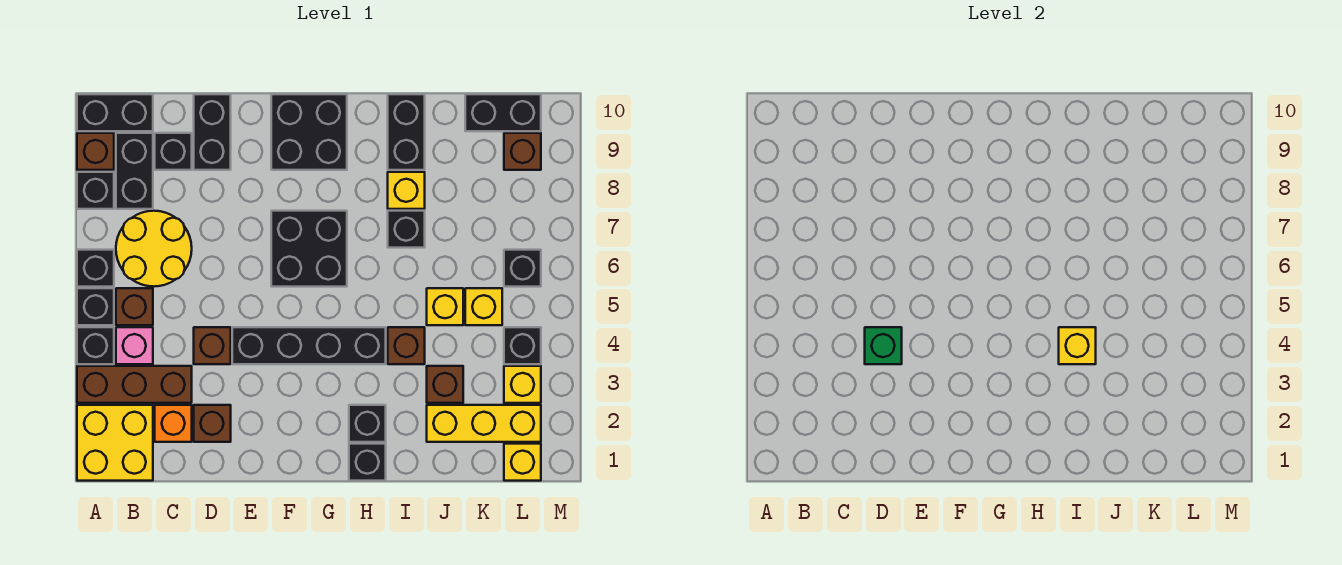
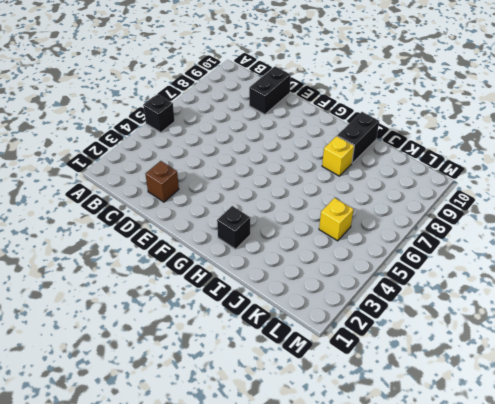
none -> yellow brick A1:B2 level 1
none -> brown brick A3:C3 level 1
none -> black brick A4 level 1
none -> black brick A6 level 1

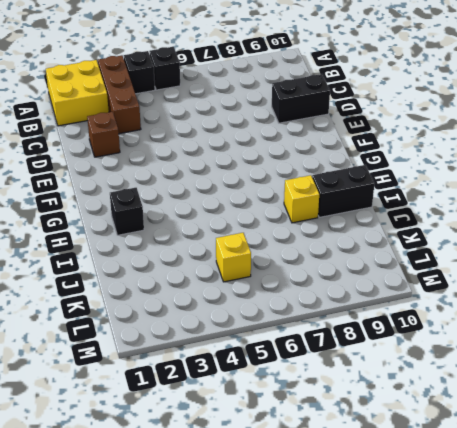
none -> black brick A6 level 1
none -> black brick A8 level 1
none -> brown brick A9 level 1
none -> black brick A10:B10 level 1

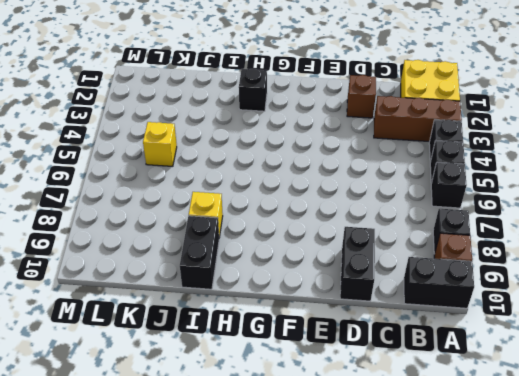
none -> pink brick B4 level 1
none -> brown brick B5 level 1
none -> yellow round brick B6:C7 level 1
none -> black brick B8:B9 level 1

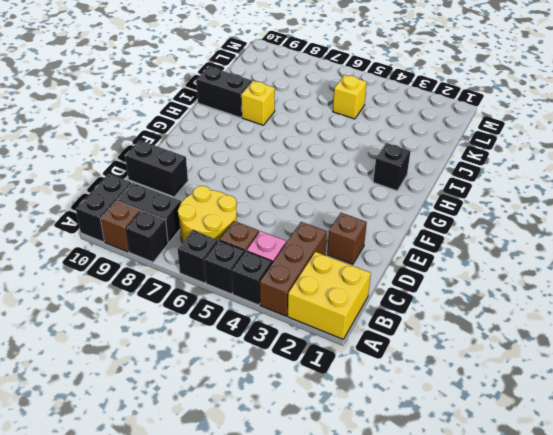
none -> orange brick C2 level 1
none -> black brick C9 level 1
none -> brown brick D4 level 1
none -> black brick E4:H4 level 1

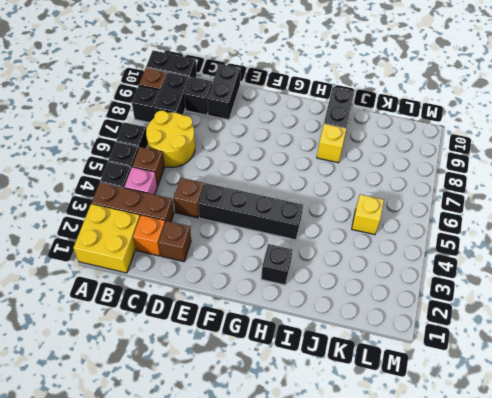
none -> black brick F6:G7 level 1
none -> black brick F9:G10 level 1
none -> black brick H1 level 1
none -> brown brick I4 level 1

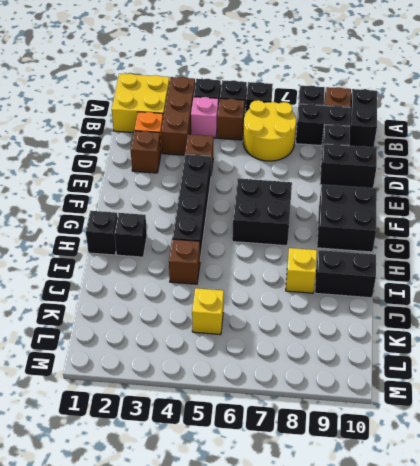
none -> black brick I7 level 1
none -> yellow brick J2:L2 level 1
none -> brown brick J3 level 1
none -> yellow brick J5 level 1

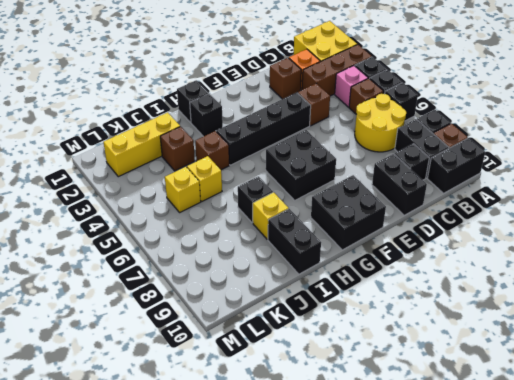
none -> black brick K10:L10 level 1
none -> yellow brick L1 level 1
none -> yellow brick L3 level 1
none -> black brick L4 level 1

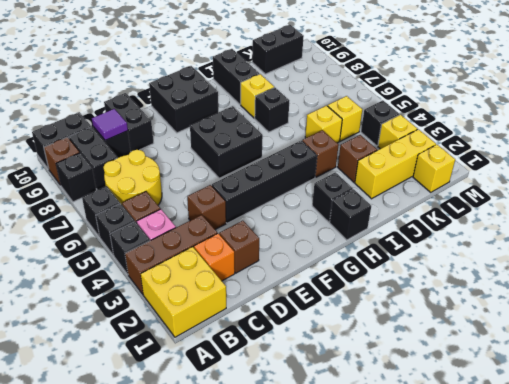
purple tile C9 level 2 -> none
none -> black brick L6 level 1
none -> brown brick L9 level 1
none -> green brick D4 level 2
none -> yellow brick I4 level 2

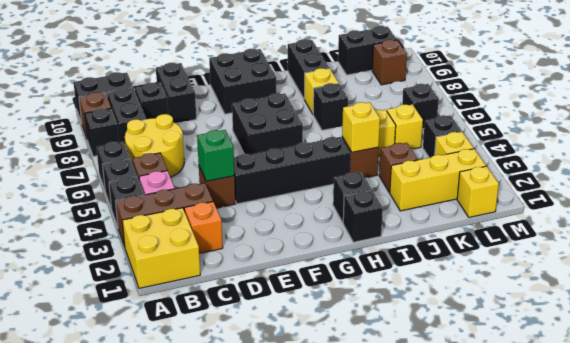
none -> brown brick D2 level 1

